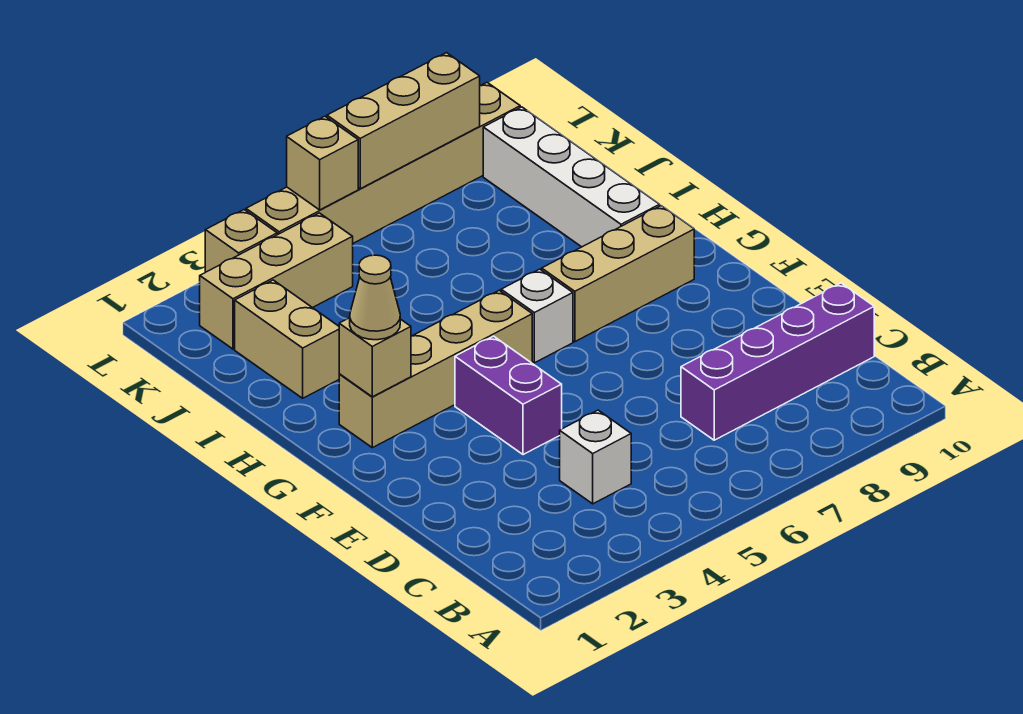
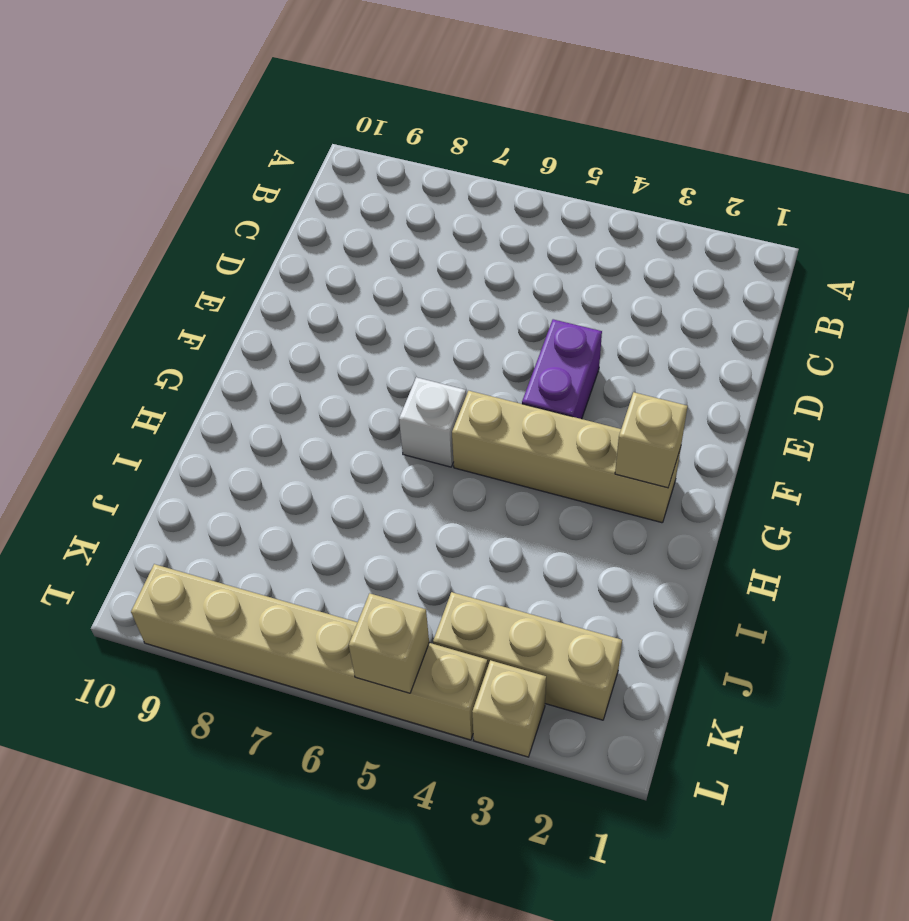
none -> white brick C4 level 1
none -> purple brick C7:C10 level 1
none -> tan brick G7:G9 level 1

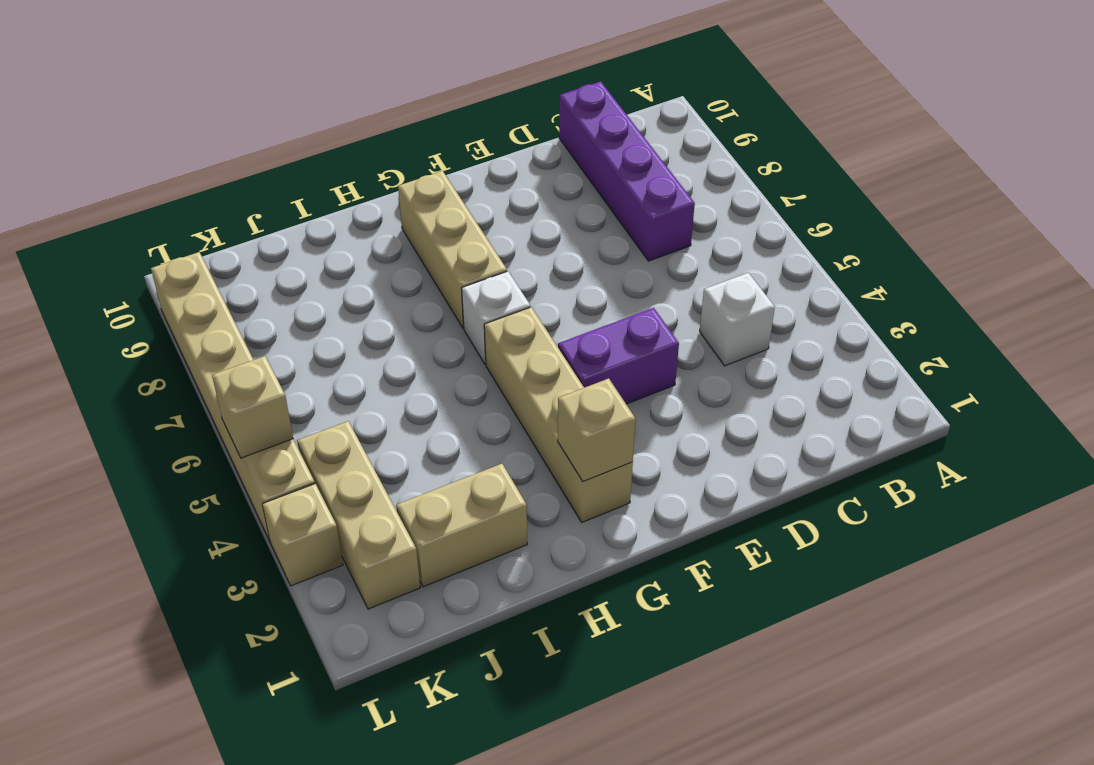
none -> white brick H9:K9 level 1
none -> tan brick L6:L8 level 2
none -> tan cone G2 level 3

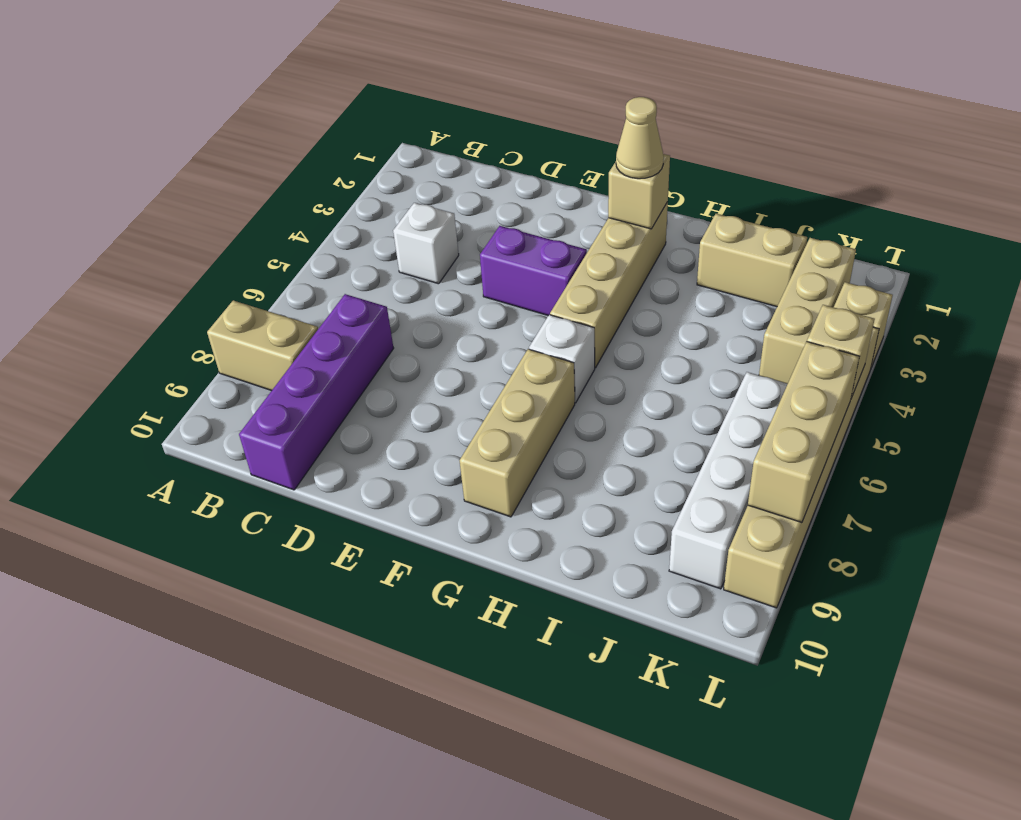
tan brick A8:B8 level 1 -> none
white brick K6:K9 level 1 -> white brick H9:K9 level 1

